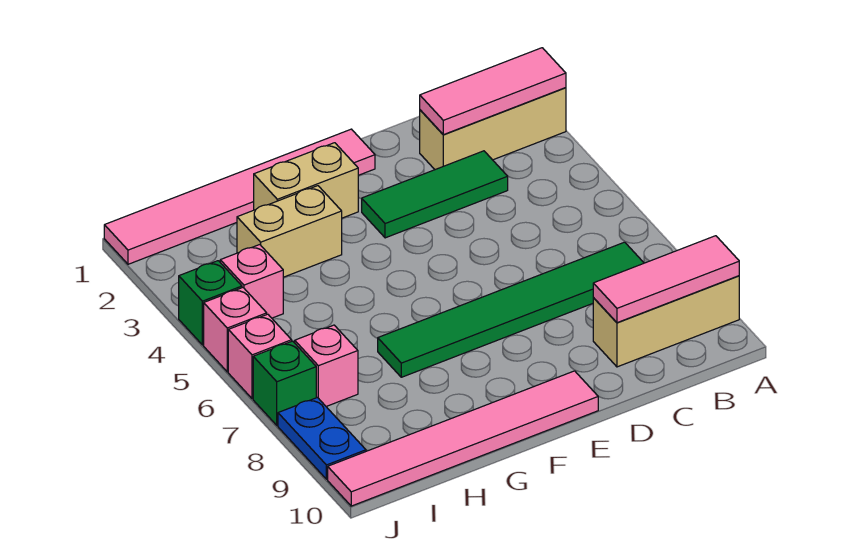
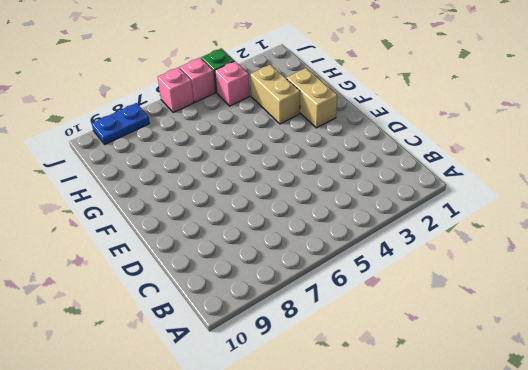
none -> tan brick A2:C2 level 1
none -> tan brick A9:C9 level 1
none -> green tile B7:G7 level 1

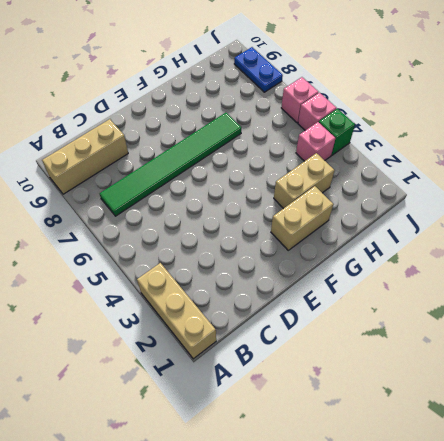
tan brick A1:A3 level 1 -> tan brick A2:C2 level 1
none -> green tile C3:E3 level 1
none -> pink tile E1:J1 level 1
none -> pink tile E10:J10 level 1

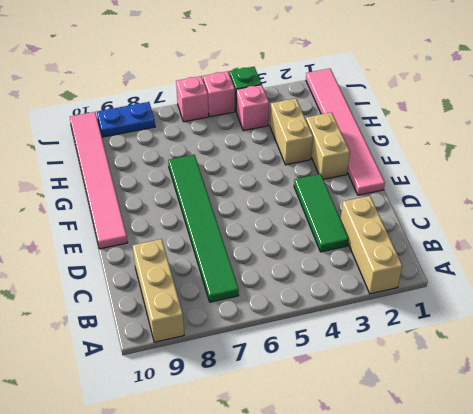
none -> pink brick I7 level 1
none -> green brick J7 level 1
none -> pink tile A2:C2 level 2

